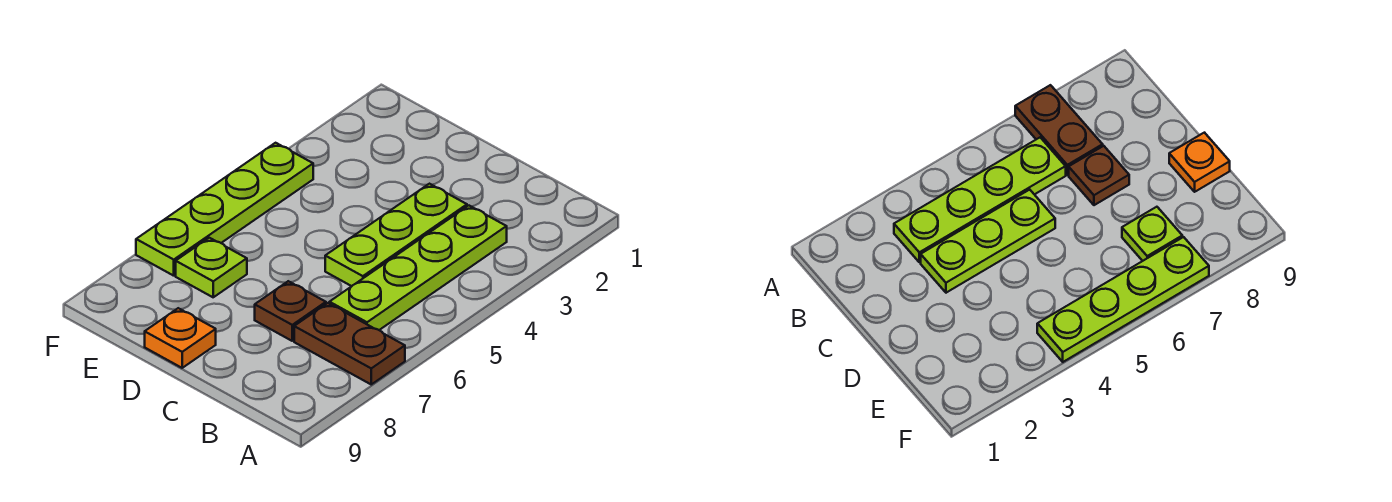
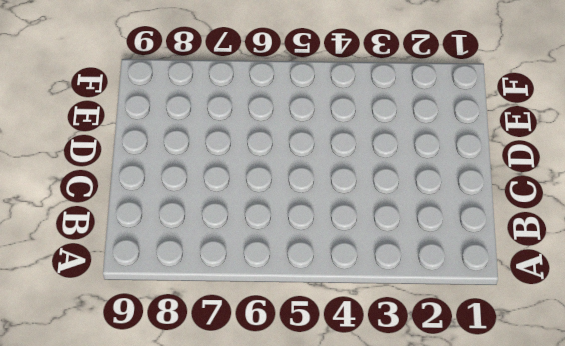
none -> brown plate A7:B7 level 1
none -> lime plate B3:B6 level 1

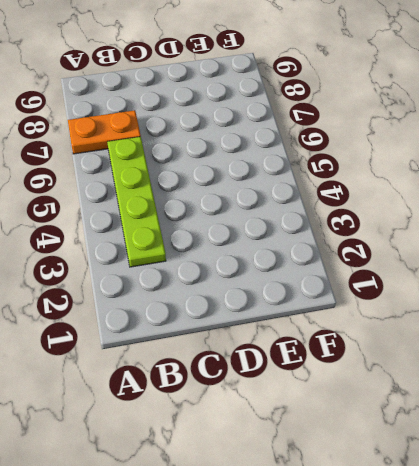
orange plate A7:B7 level 1 -> brown plate A7:B7 level 1
none -> lime plate C3:C5 level 1
none -> brown plate C7 level 1

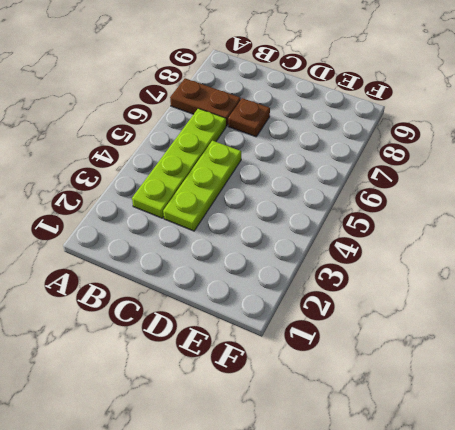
none -> orange plate D9 level 1
none -> lime plate E7 level 1

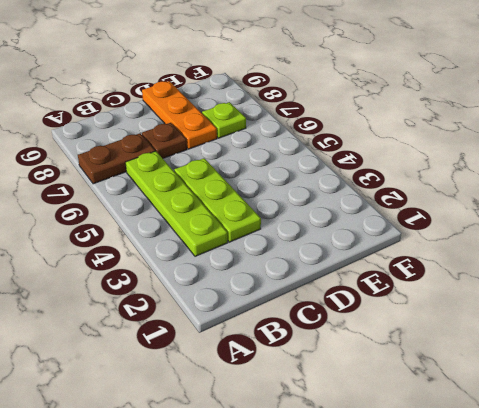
orange plate D7:D9 level 1 -> orange plate D9 level 1
none -> lime plate F4:F7 level 1

